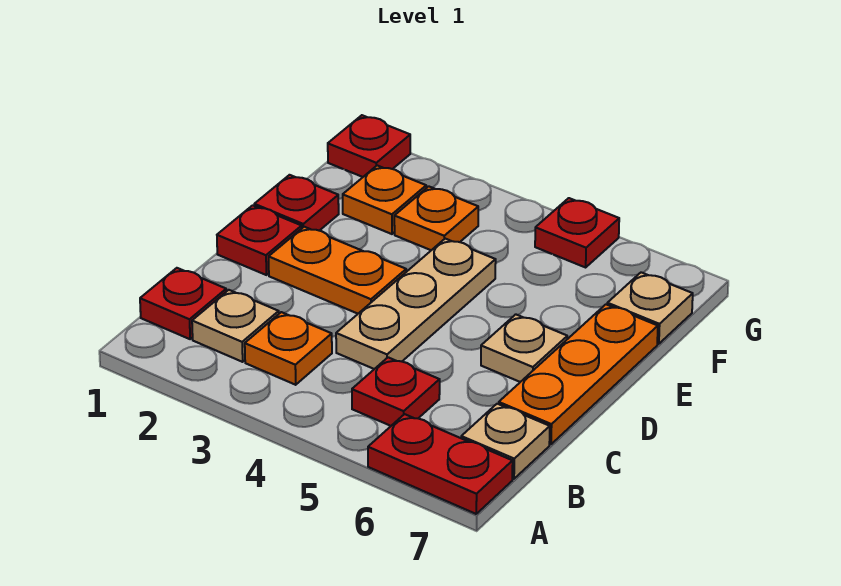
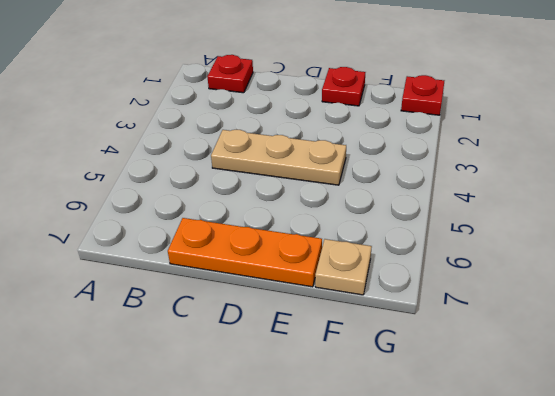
none -> red plate A6:A7 level 1
none -> tan plate B2 level 1
none -> orange plate B3 level 1

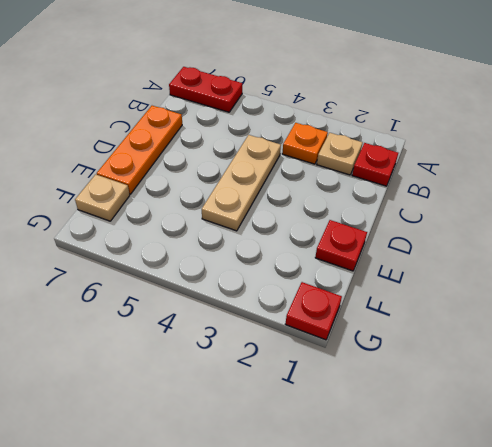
none -> red plate B5 level 1
none -> tan plate B7 level 1
none -> red plate D1 level 1

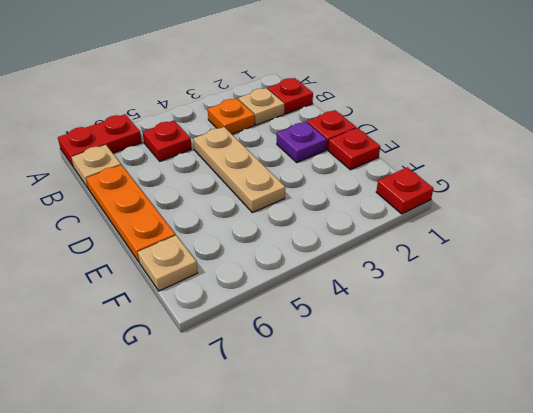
purple plate D2 level 1 -> orange plate D2:D3 level 1
none -> tan plate D6 level 1
none -> orange plate F2 level 1
none -> orange plate F3 level 1

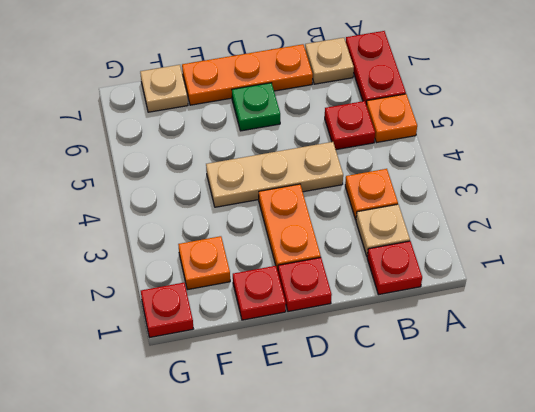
orange plate A5 level 1 -> orange plate F3 level 1
green plate D6 level 1 -> tan plate D6 level 1
none -> red plate G5 level 1

